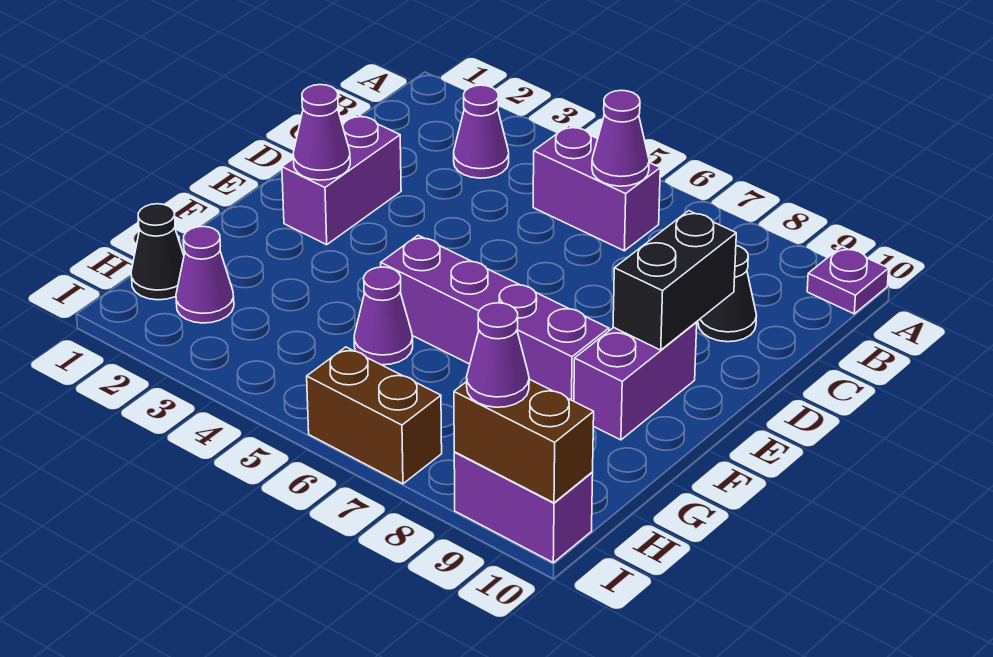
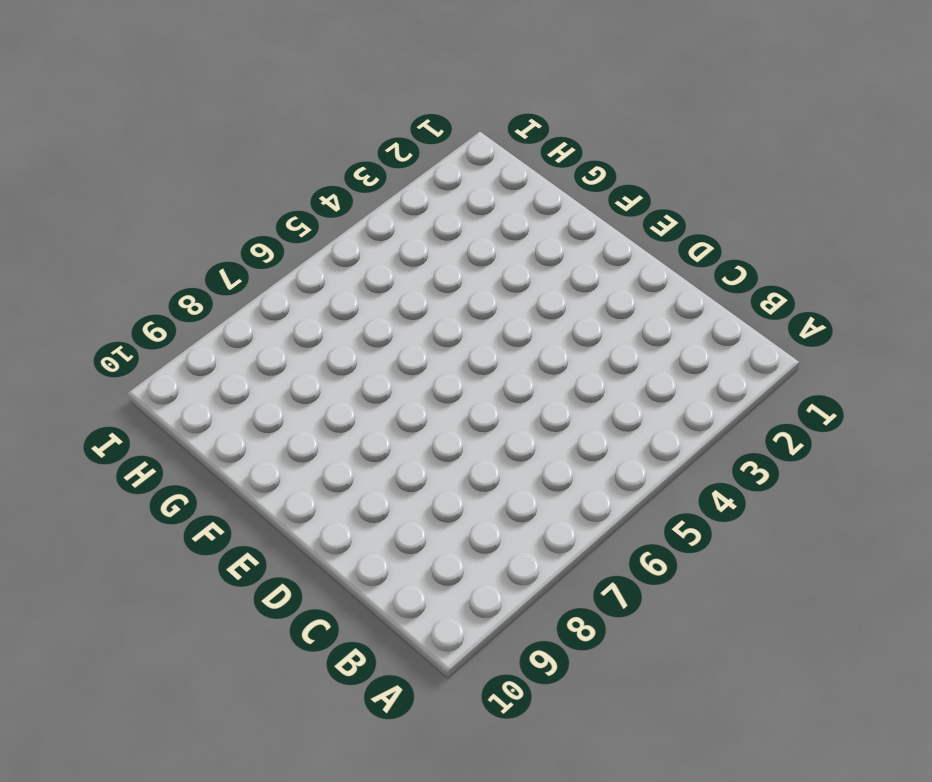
none -> purple plate A10 level 1
none -> purple cone B3 level 1
none -> purple brick B5:B6 level 1

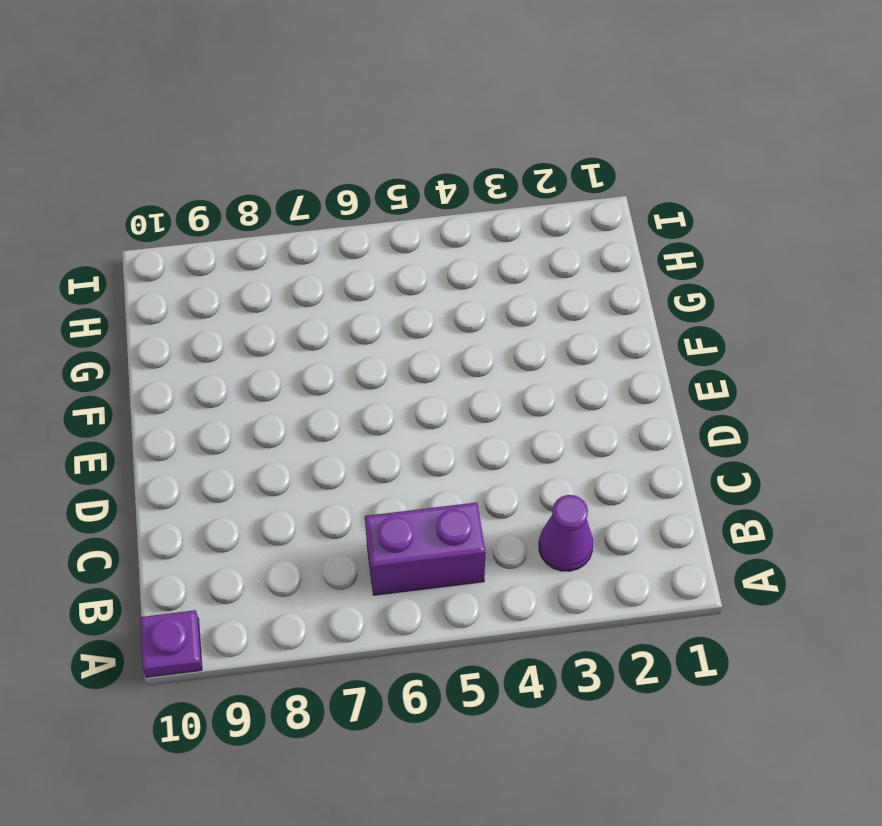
none -> black cone C9 level 1
none -> purple brick D2:E2 level 1
none -> purple brick E9:F9 level 1

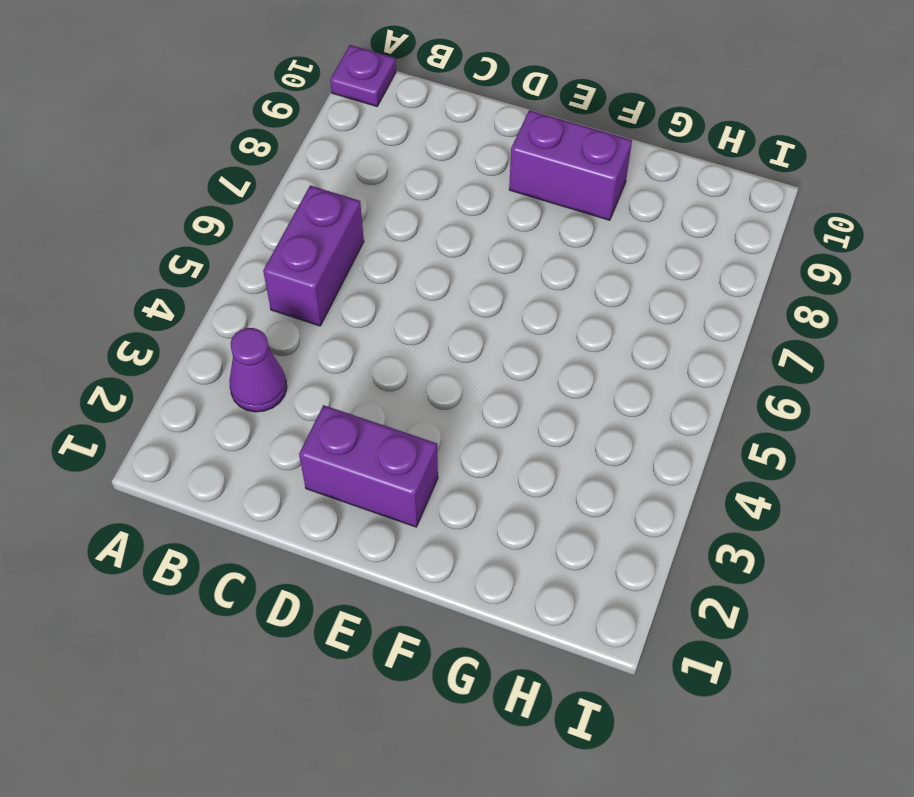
none -> black cone C9 level 1
none -> purple brick F5:F8 level 1
none -> purple cone G5 level 1

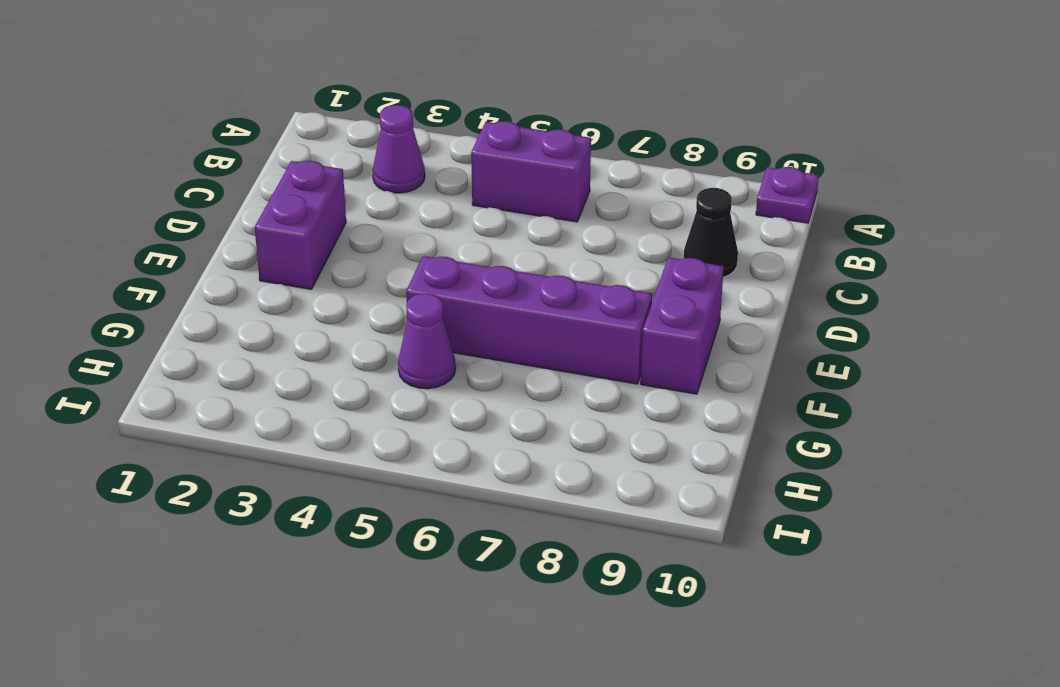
none -> black cone H1 level 1
none -> purple cone H2 level 1
none -> brown brick I6:I7 level 1

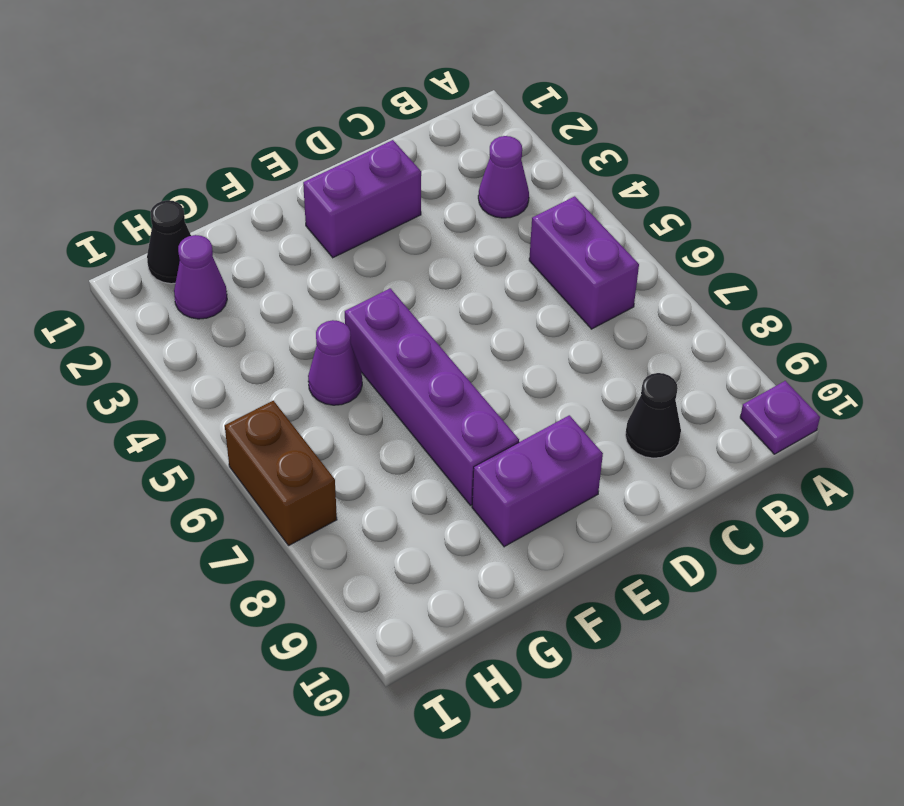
none -> purple brick I9:I10 level 1
none -> purple cone B6 level 2
none -> black brick D9:E9 level 2

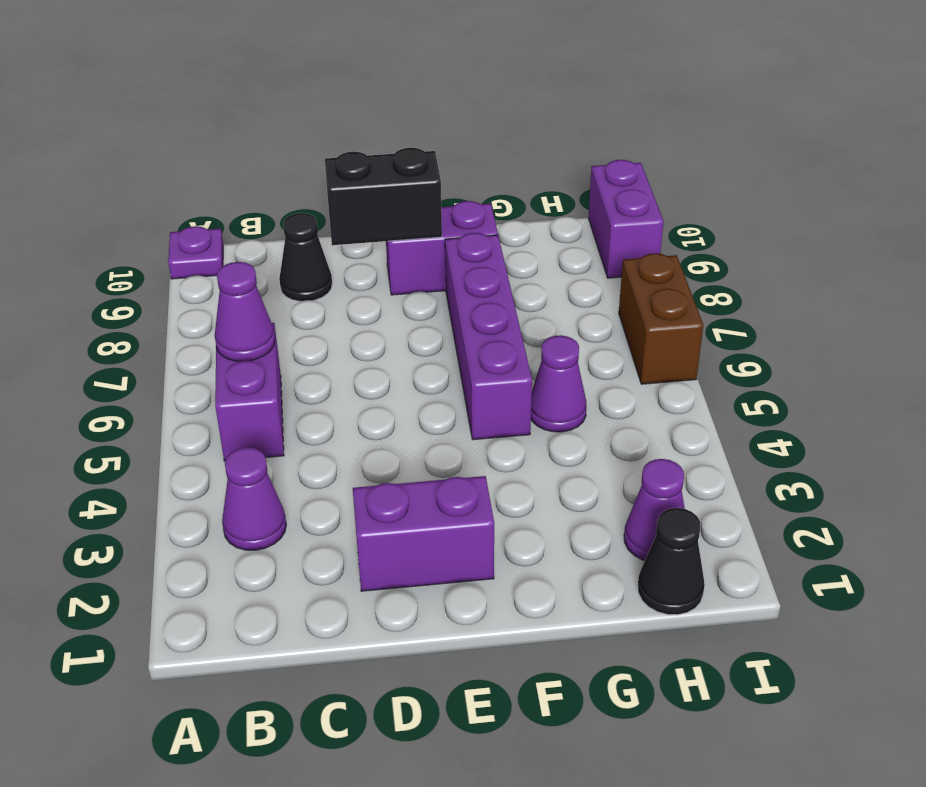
none -> purple cone E2 level 2
none -> brown brick I9:I10 level 2
none -> purple cone I9 level 3

